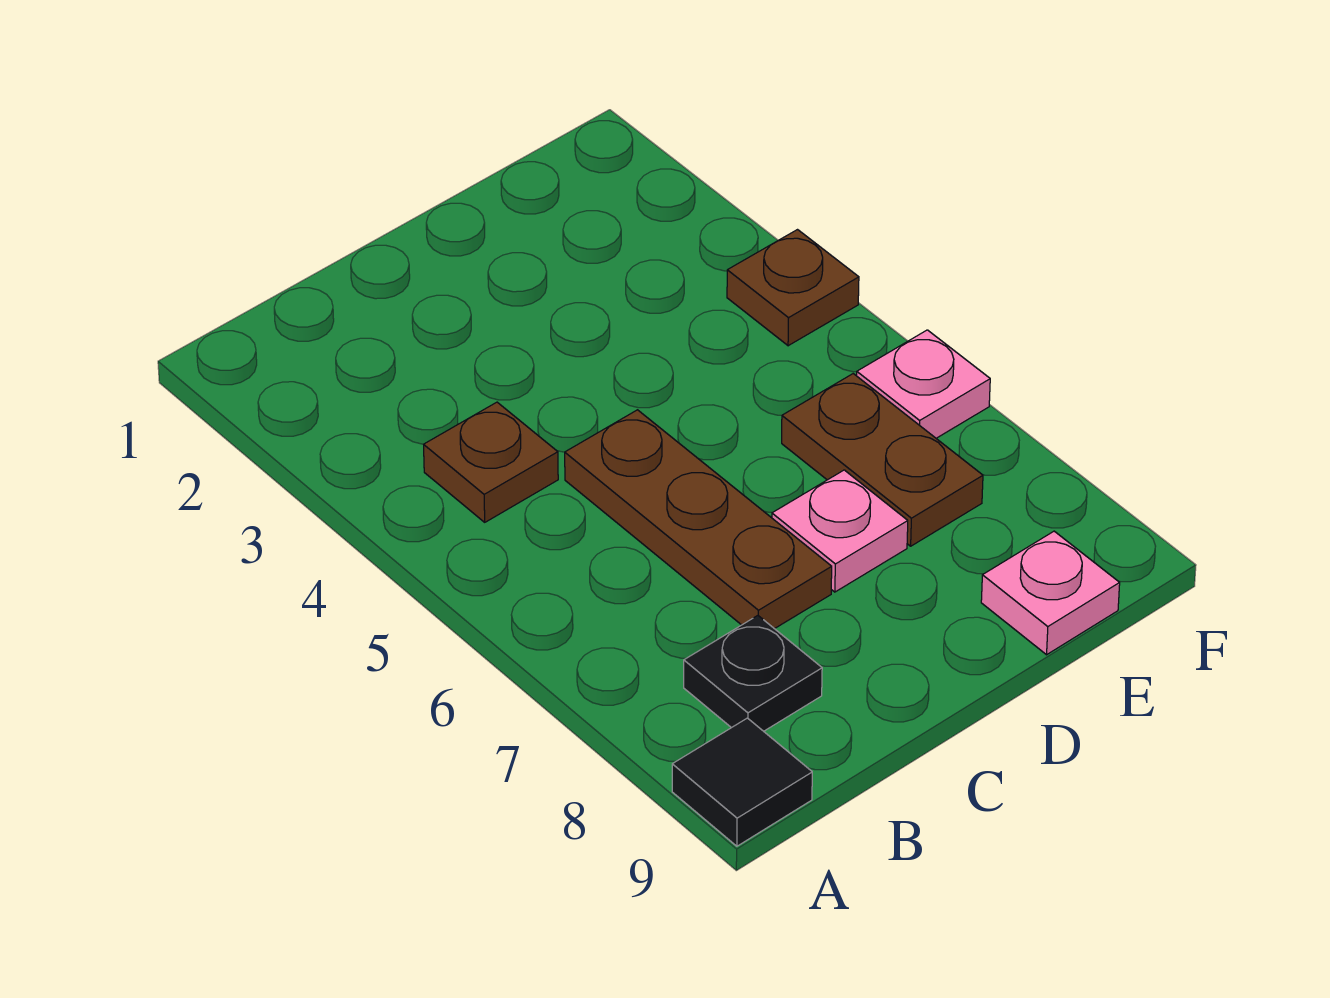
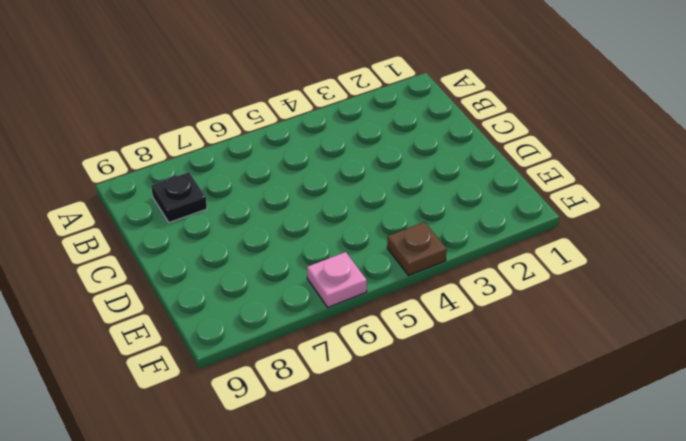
none -> black tile A9 level 1
none -> brown plate B4 level 1

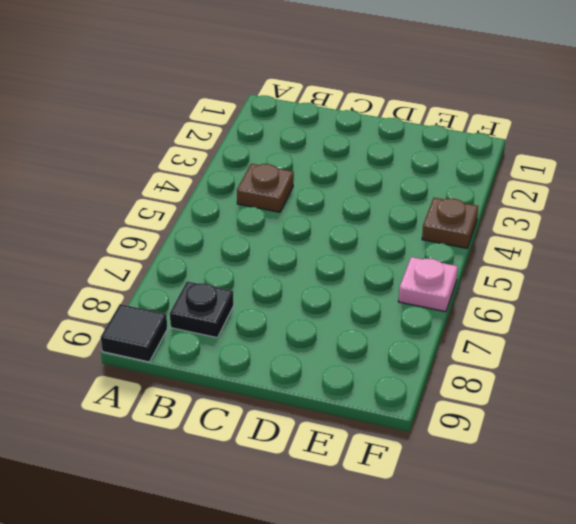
none -> brown plate C5:C7 level 1
none -> pink plate D7 level 1

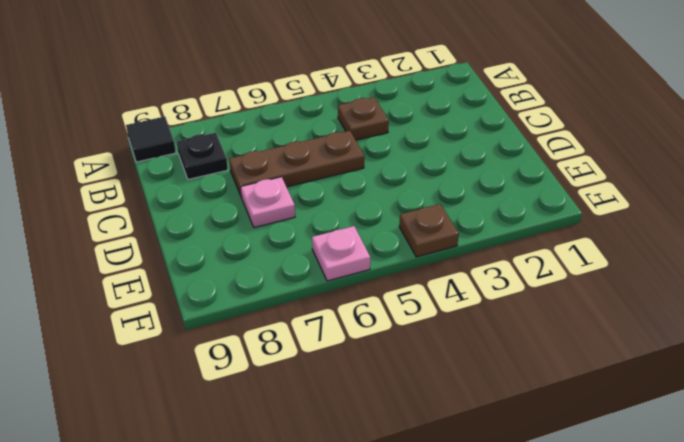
none -> brown plate E6:E7 level 1
none -> pink plate E9 level 1

